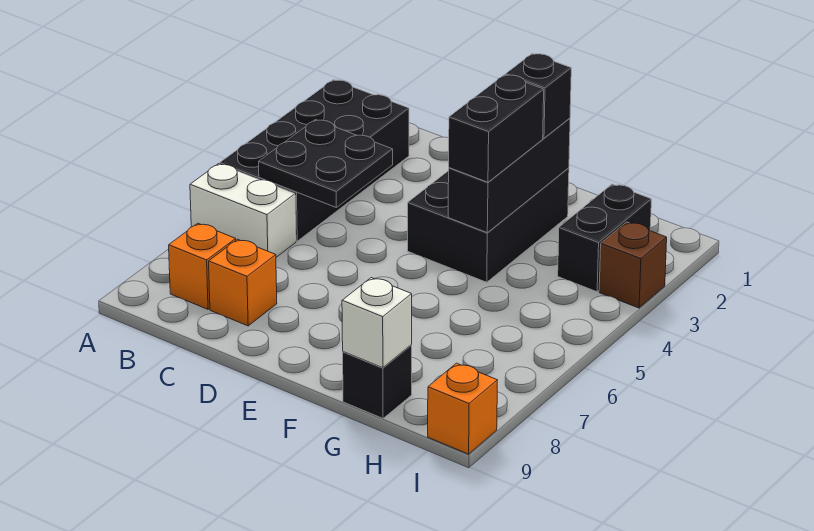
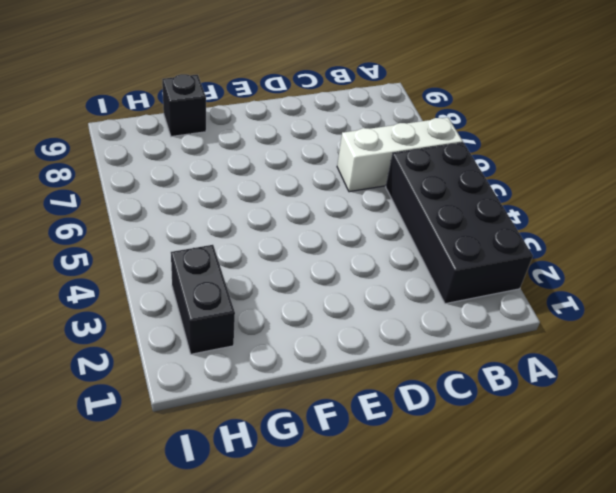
white brick A6:C6 level 1 -> white brick A6:B6 level 1
none -> orange brick B8 level 1
none -> orange brick C8 level 1
none -> black brick E2:F4 level 1

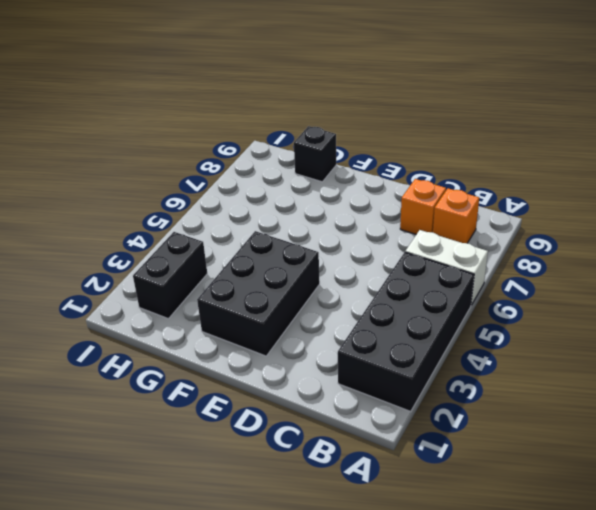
none -> brown brick I3 level 1
none -> orange brick I9 level 1
none -> black plate B4:C5 level 2

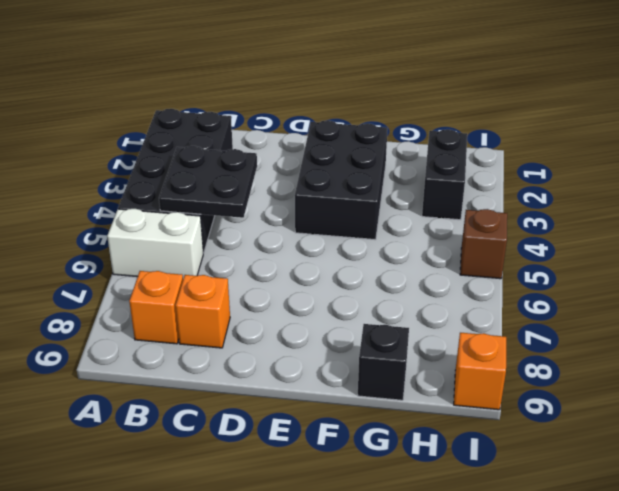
brown brick I5 level 1 -> brown brick I3 level 1
none -> black brick F2:F4 level 2
none -> white brick G9 level 2
none -> black brick F2 level 3

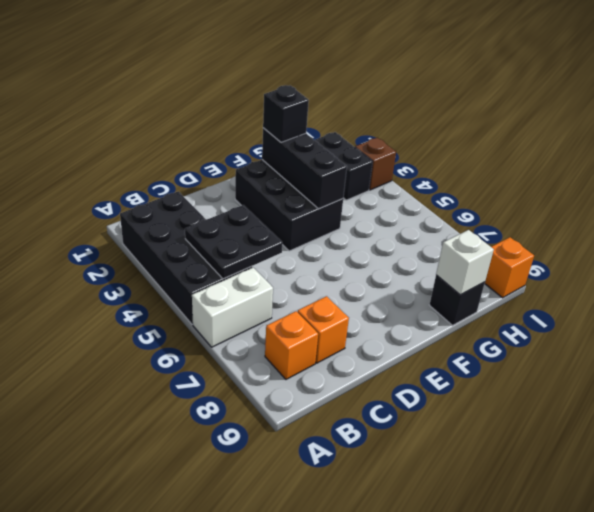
none -> black brick F3:F4 level 3

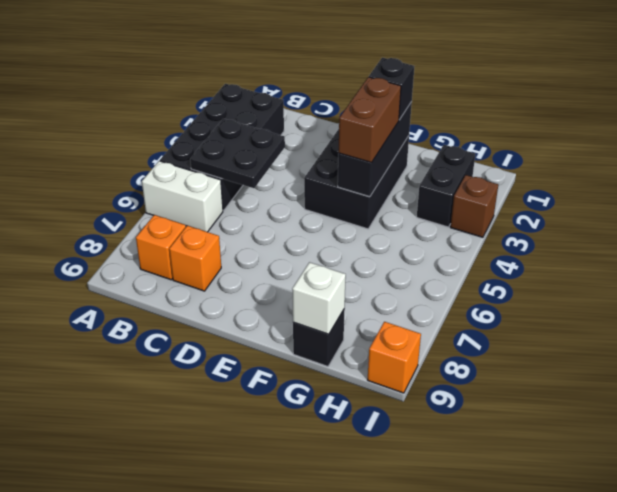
brown brick F3:F4 level 3 -> black brick F3:F4 level 3

